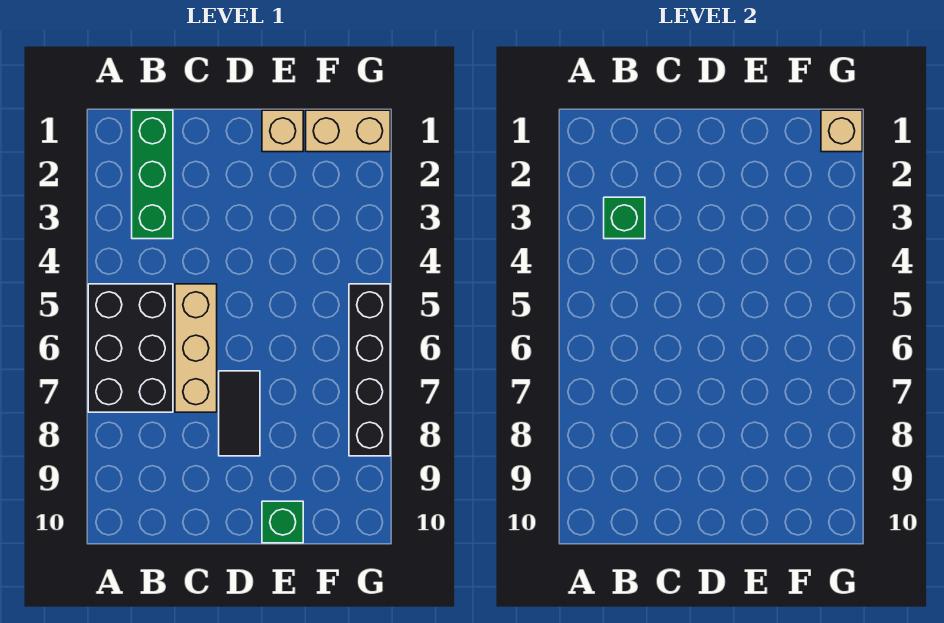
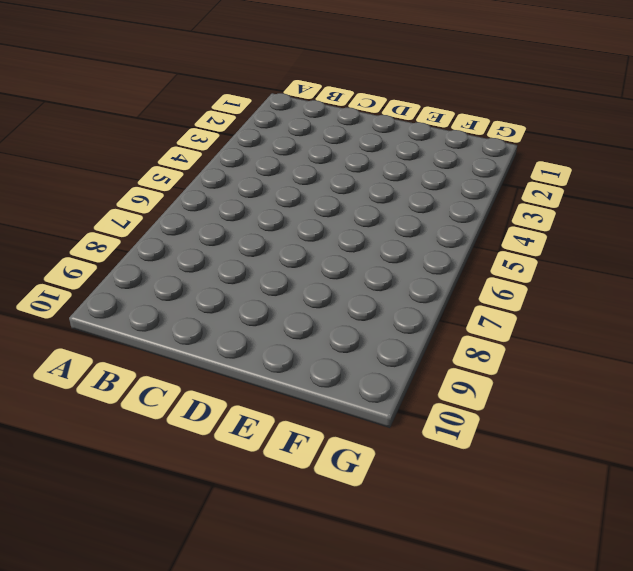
none -> black brick A5:B7 level 1
none -> green brick B1:B3 level 1

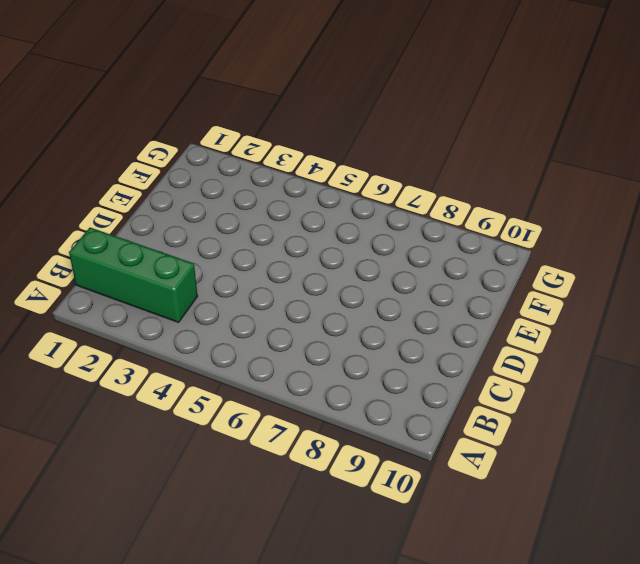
none -> black brick A5:B7 level 1
none -> tan brick C5:C7 level 1

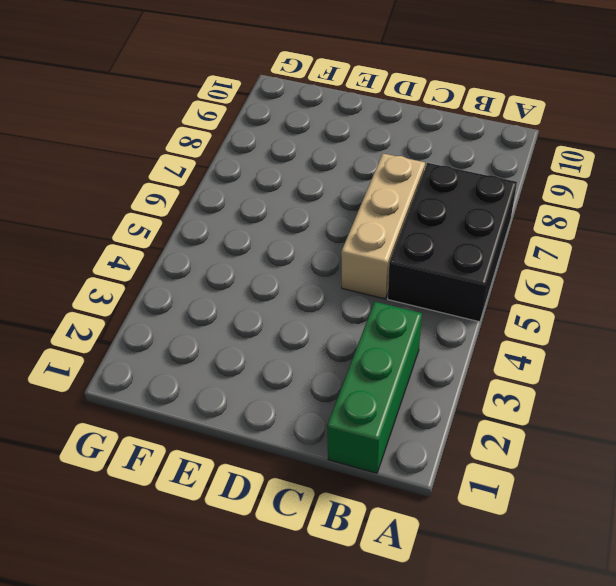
none -> black tile D7:D8 level 1
none -> tan brick E1 level 1

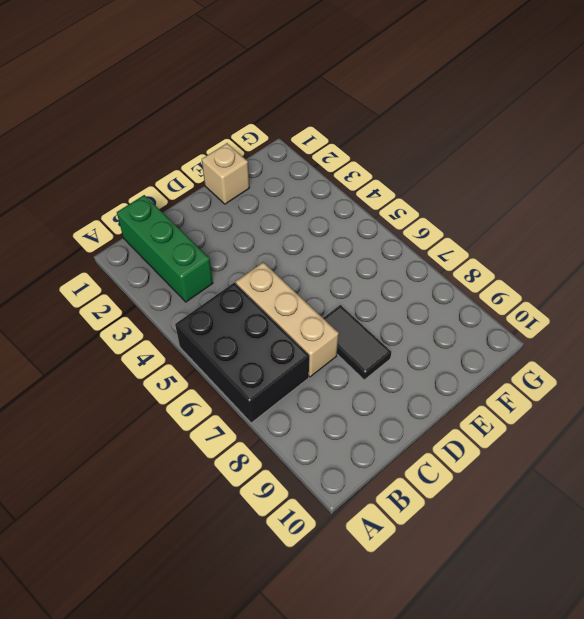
none -> green brick E10 level 1
none -> tan brick F1:G1 level 1

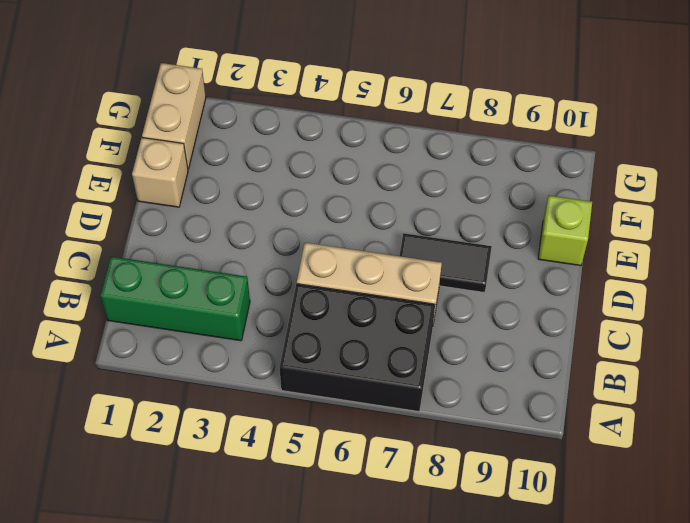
lime brick E10 level 1 -> green brick E10 level 1
none -> black brick G5:G8 level 1
none -> green brick B3 level 2

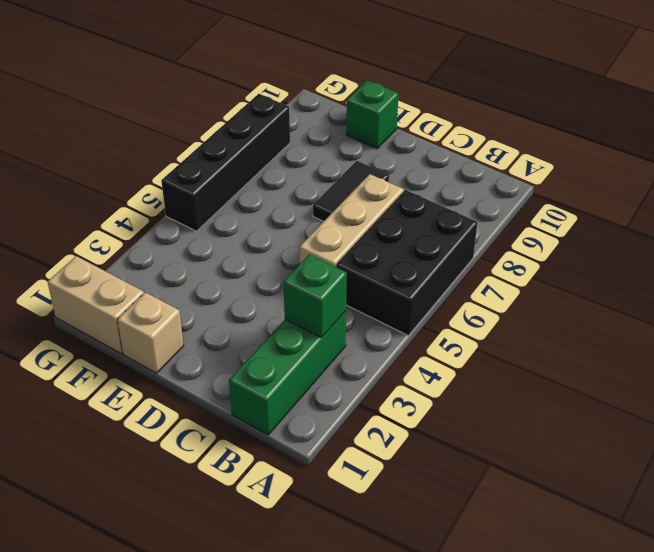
none -> tan brick G1 level 2

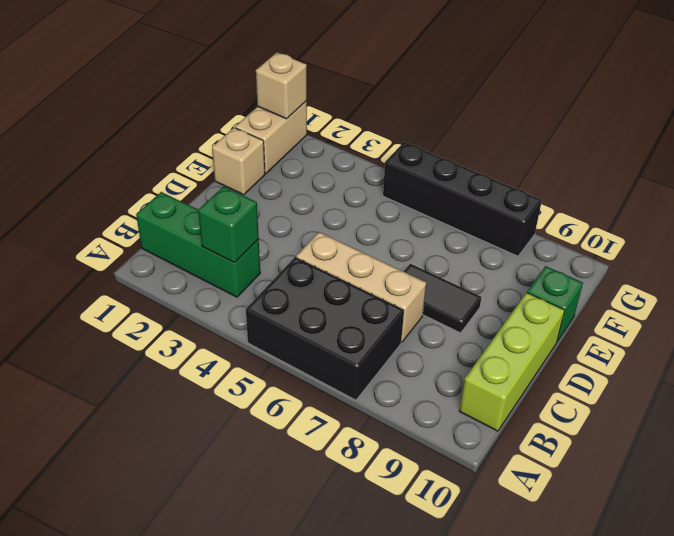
lime brick B10:D10 level 1 -> none

